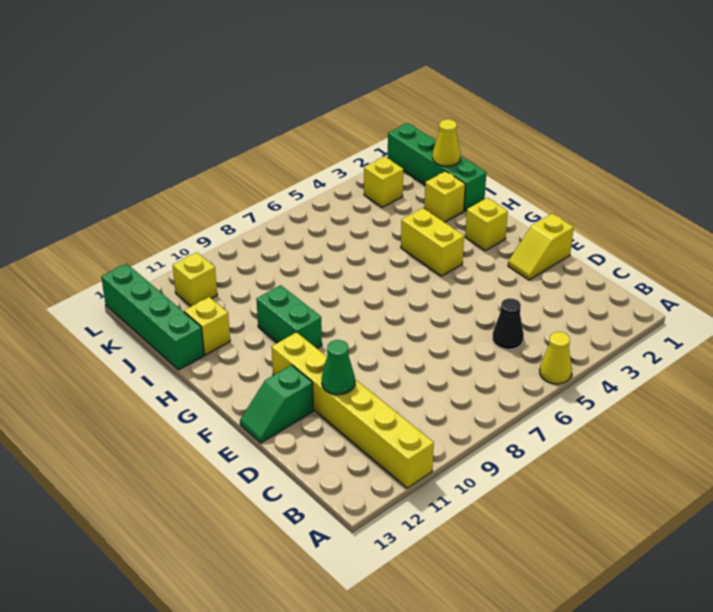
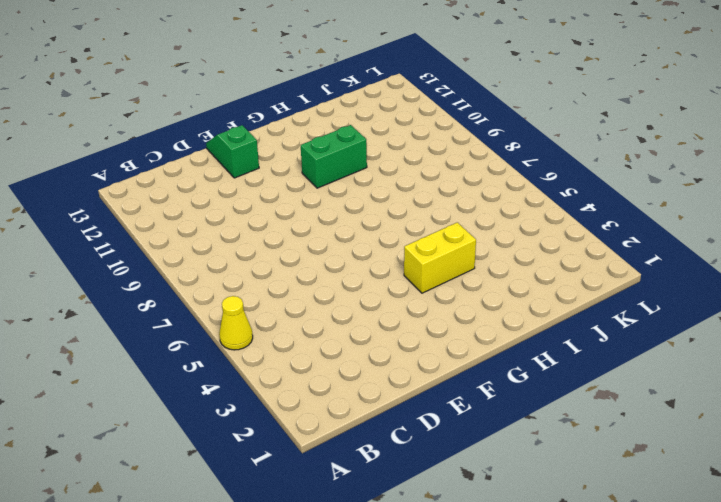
none -> yellow brick A11:F11 level 1
none -> black cone C5 level 1
none -> yellow slope E1:E2 level 1 top 1

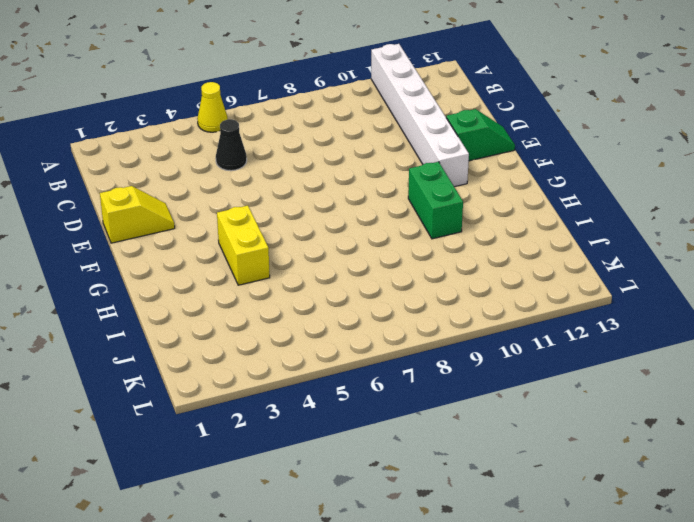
white brick A11:F11 level 1 -> yellow brick A11:F11 level 1
none -> yellow brick G2 level 1
none -> green brick I1:L1 level 1
none -> yellow brick I2 level 1

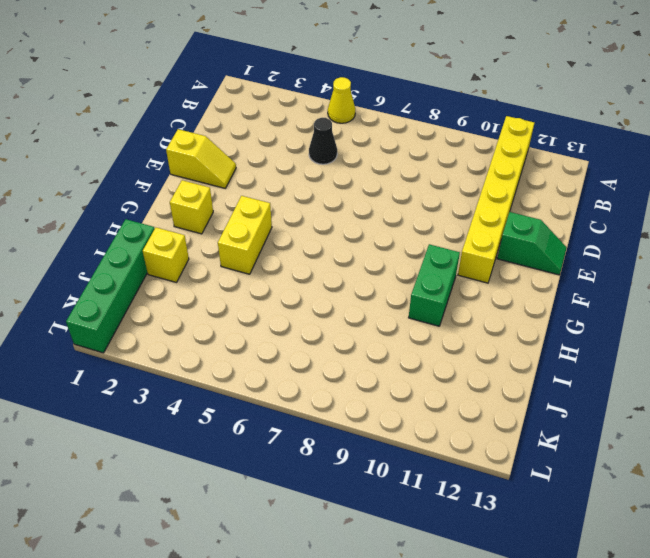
none -> yellow brick I12 level 1
none -> green brick I13:L13 level 1
none -> yellow brick K3 level 1

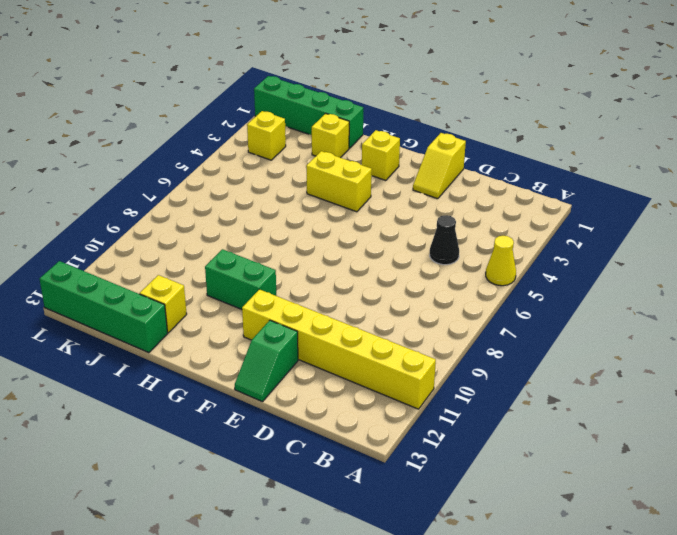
none -> yellow brick K11 level 1
none -> green cone D11 level 2
none -> yellow cone J1 level 2

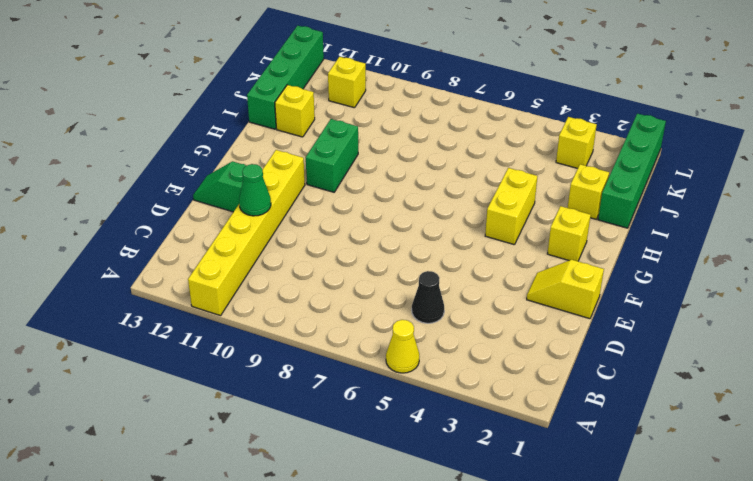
none -> yellow cone J1 level 2

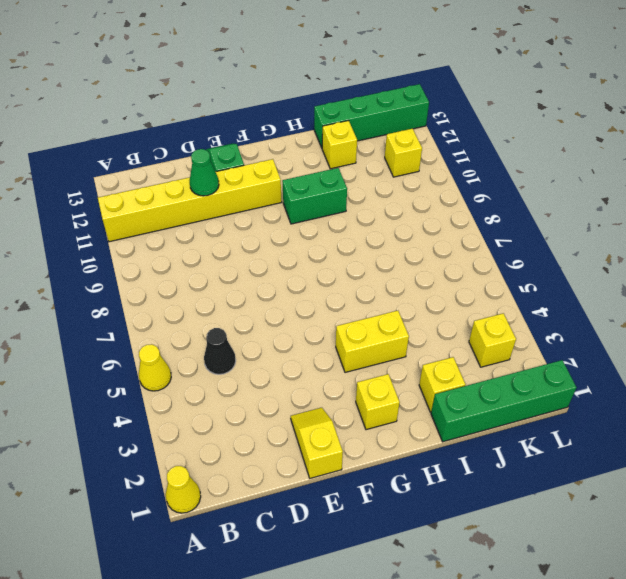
yellow cone A1 level 1 -> yellow cone J1 level 2

